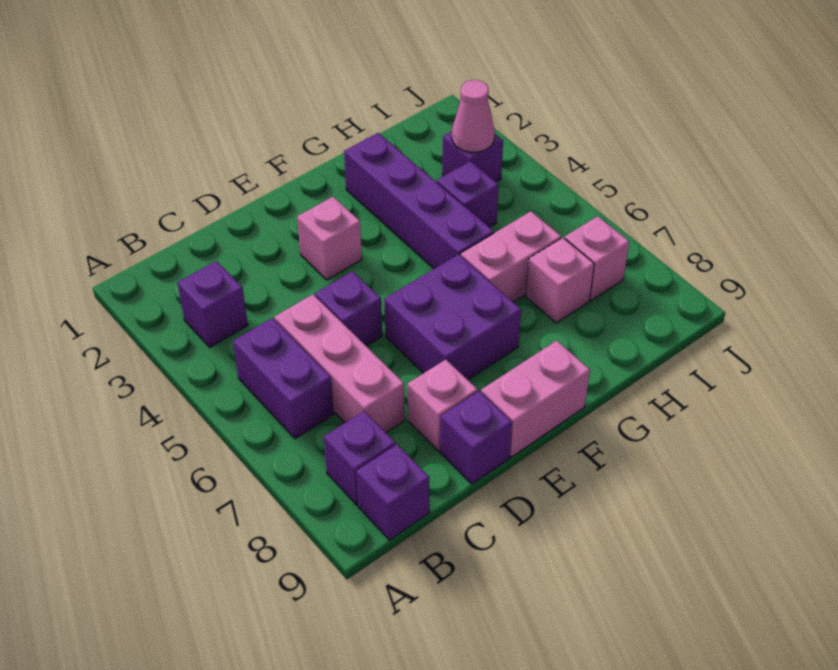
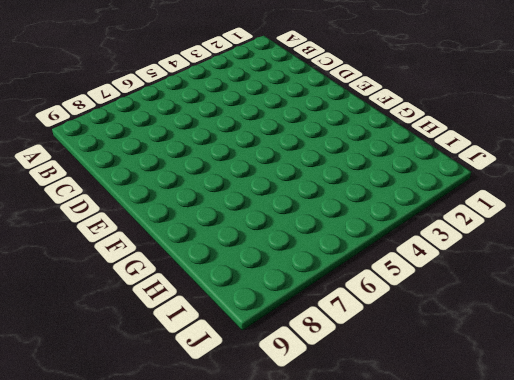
none -> purple brick B3 level 1
none -> purple brick B5:B6 level 1
none -> purple brick B8 level 1

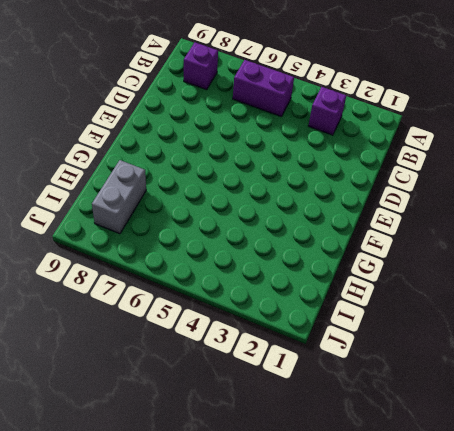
grey brick H8:I8 level 1 -> none
none -> purple brick B9 level 1
none -> pink brick C5:C7 level 1
none -> purple brick D5 level 1

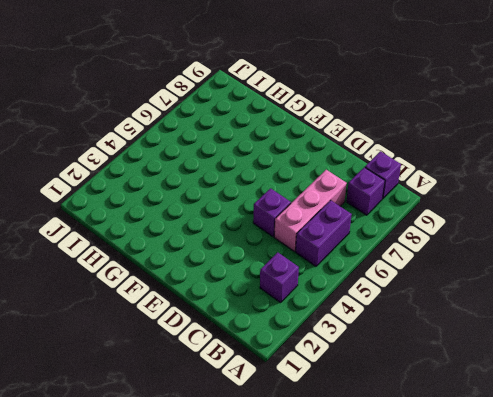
none -> pink brick D8 level 1
none -> purple brick D9 level 1
none -> pink brick E3 level 1

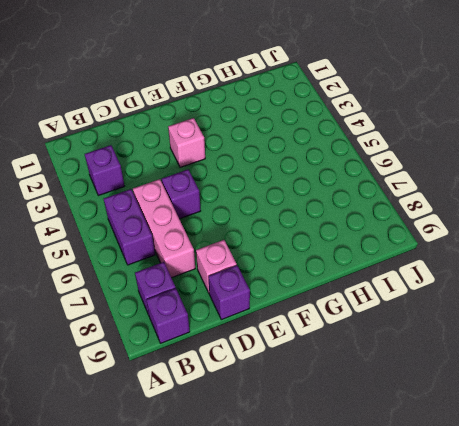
none -> purple brick E6:F7 level 1
none -> pink brick E9:F9 level 1
none -> purple brick G2:G5 level 1

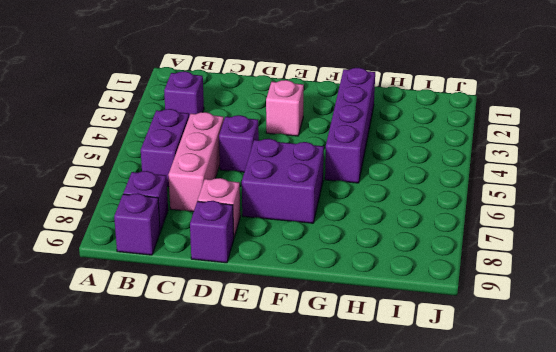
none -> pink brick E9:F9 level 1
none -> pink brick G6:H6 level 1
none -> purple brick H4 level 1

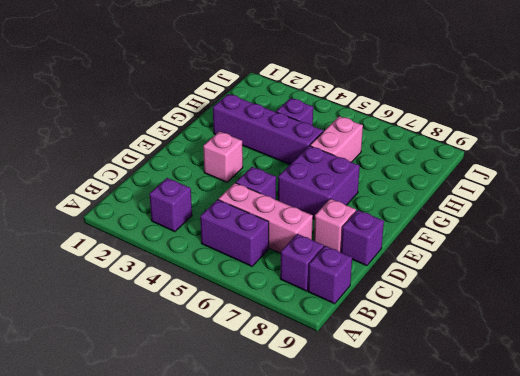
none -> pink brick E9:F9 level 1
none -> pink brick H7 level 1
none -> purple brick I3 level 1

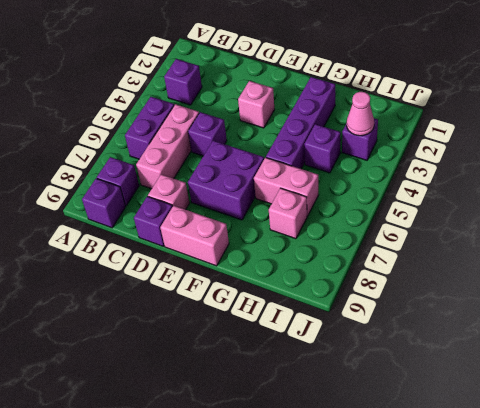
none -> pink brick I7 level 1

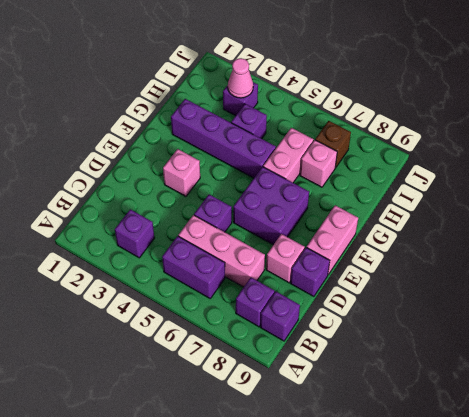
brown brick I7 level 1 -> pink brick I7 level 1

